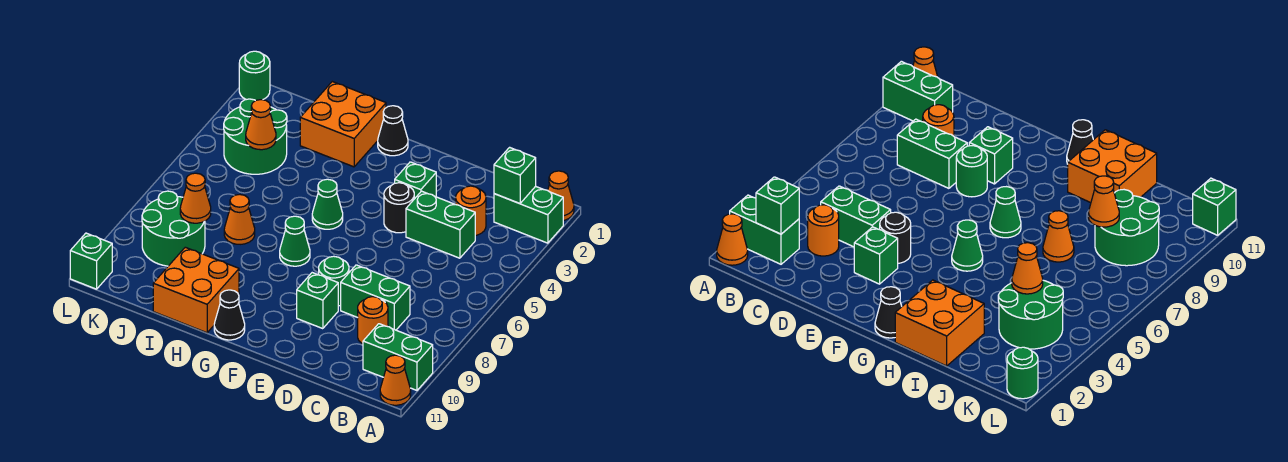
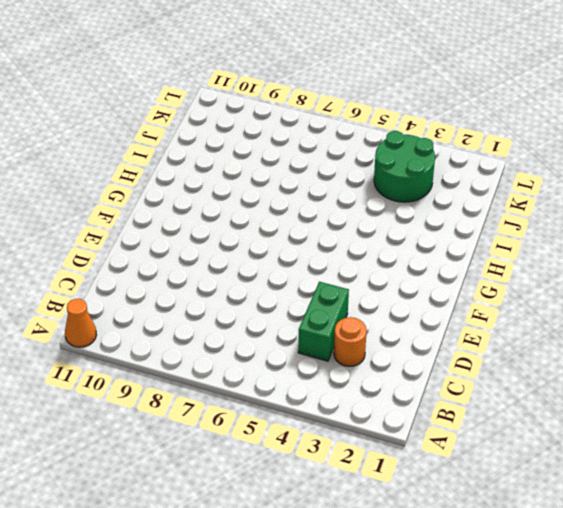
none -> orange cone A1 level 1
none -> green brick A2:B2 level 1
none -> green brick A10:B10 level 1

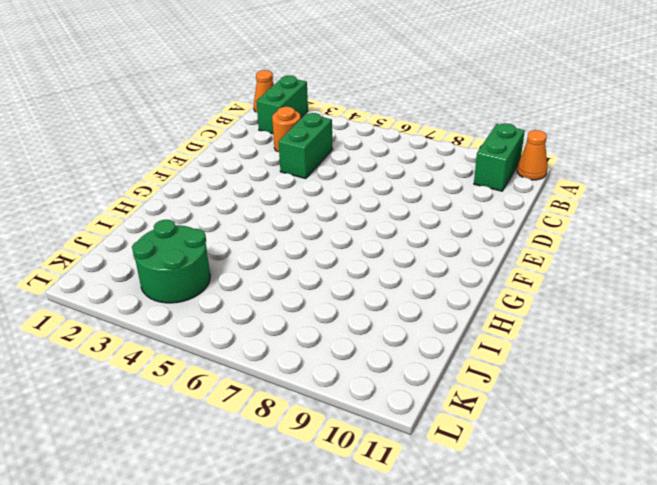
none -> green brick C8:D8 level 1
none -> orange round brick C9 level 1
none -> green brick E3 level 1

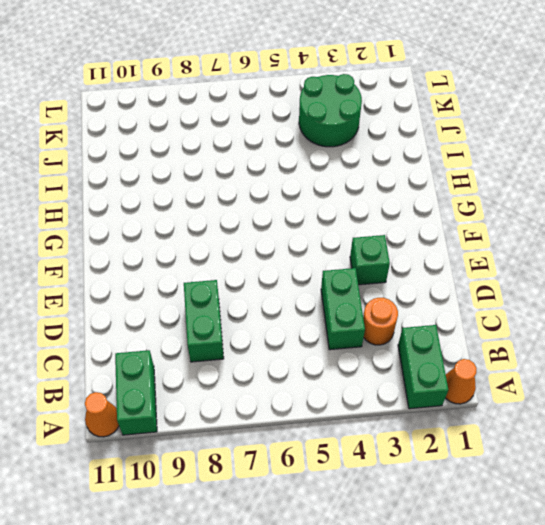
none -> orange round brick C9 level 1
none -> black round brick E4 level 1
none -> green round brick E8 level 1

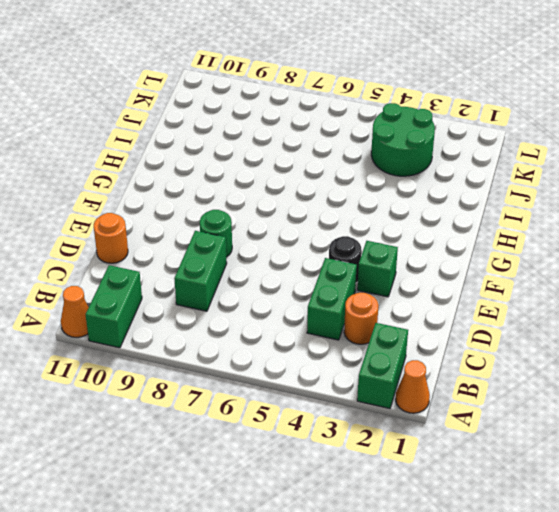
orange round brick D11 level 1 -> orange round brick C9 level 1
none -> green brick E9 level 1
none -> black cone G1 level 1
none -> green cone G5 level 1

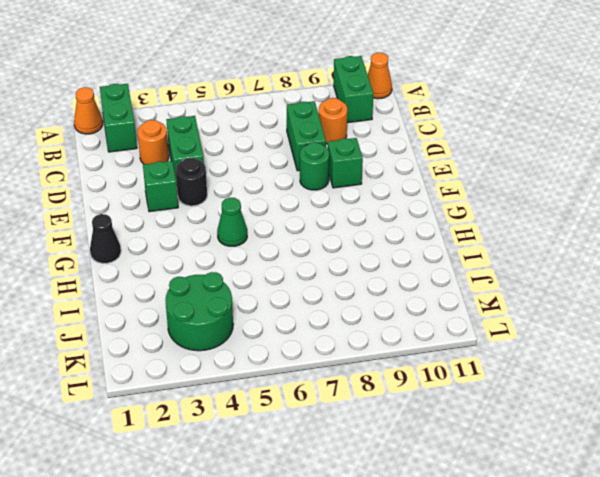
none -> green cone G7 level 1
none -> black cone G11 level 1
none -> orange brick H1:I2 level 1

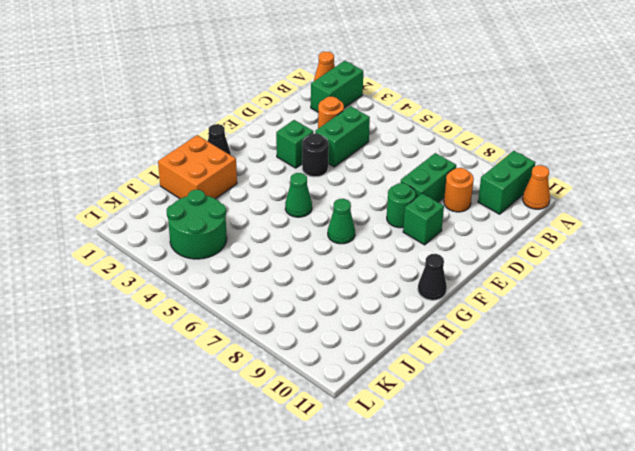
none -> orange brick H10:I11 level 1
none -> orange cone I7 level 1
none -> green round brick J8:K9 level 1

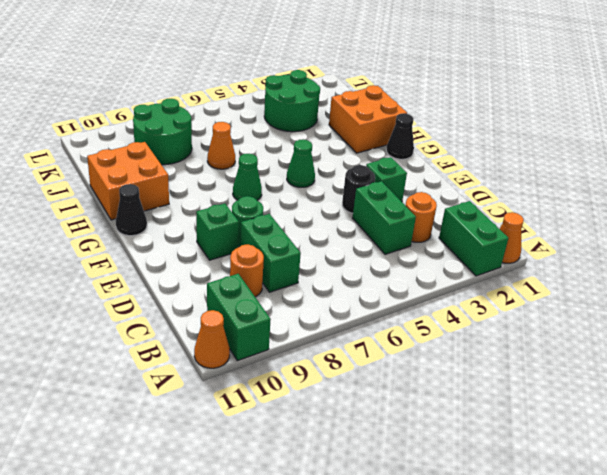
none -> green round brick L1 level 1
none -> green brick L11 level 1
none -> green brick B2 level 2

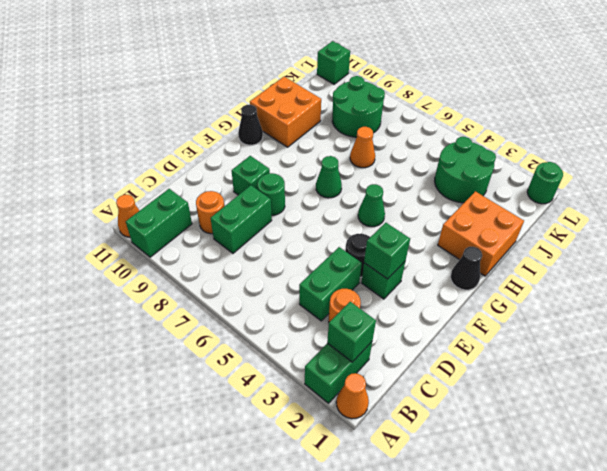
green brick E3 level 2 -> none
none -> orange cone J4 level 2
none -> orange cone J8 level 2

